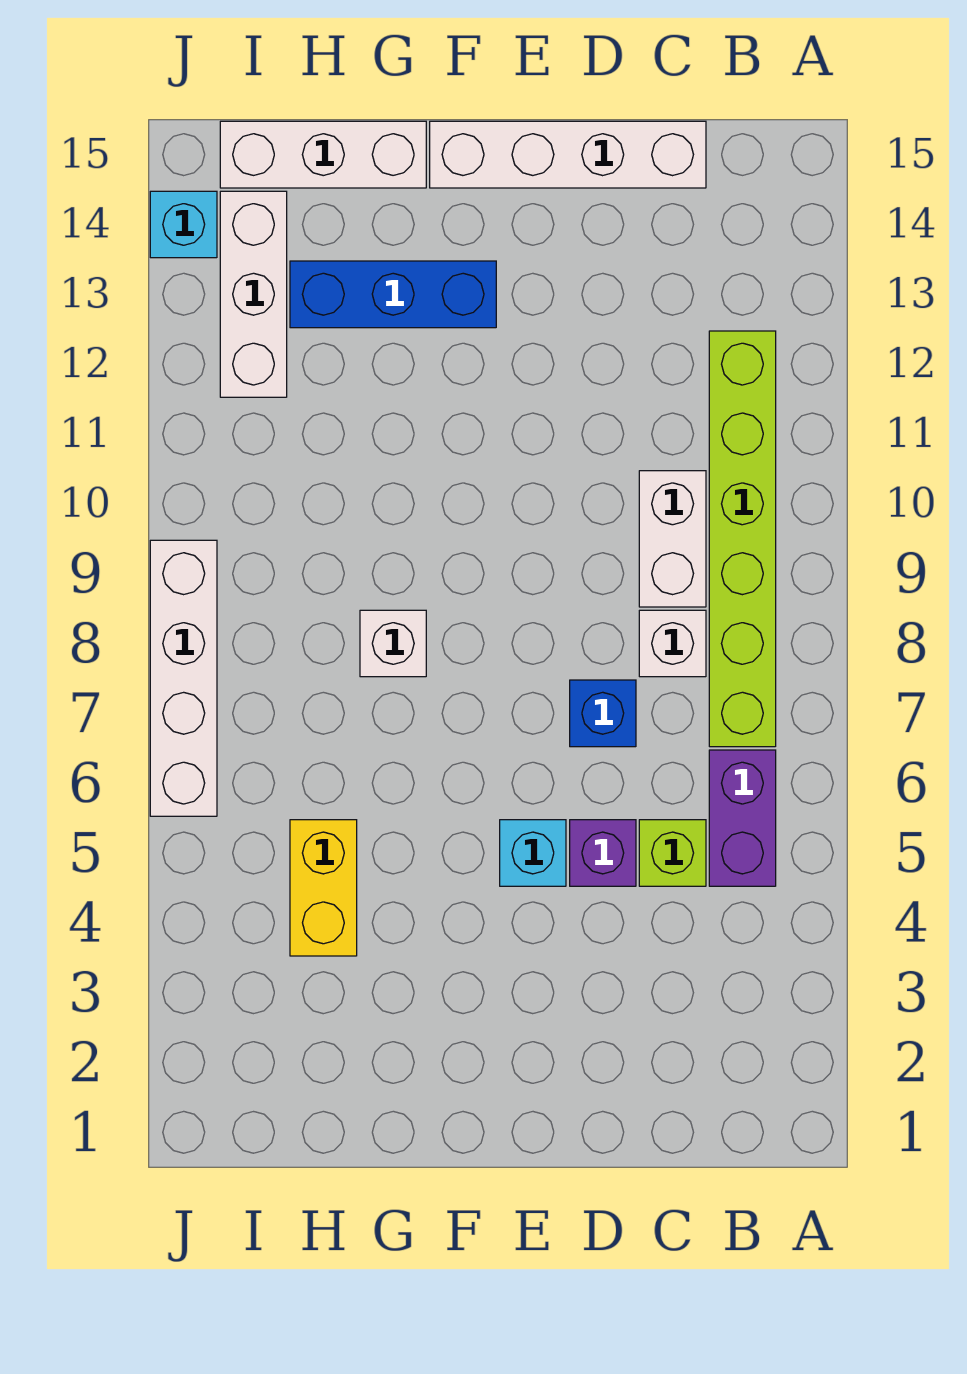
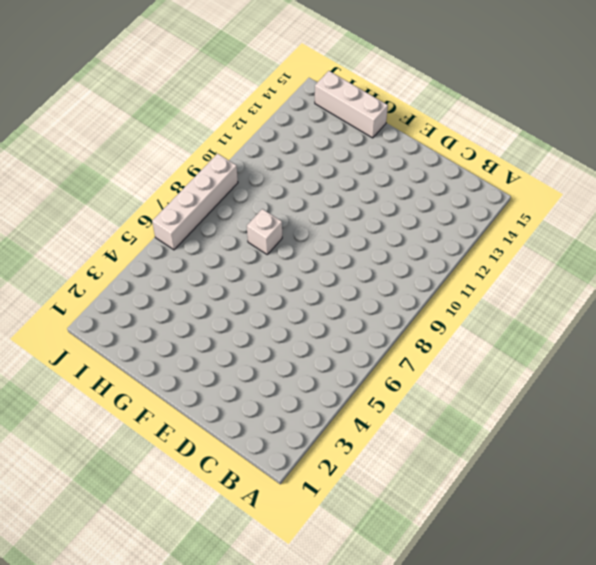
none -> purple brick B5:B6 level 1
none -> lime brick B7:B12 level 1
none -> lime brick C5 level 1

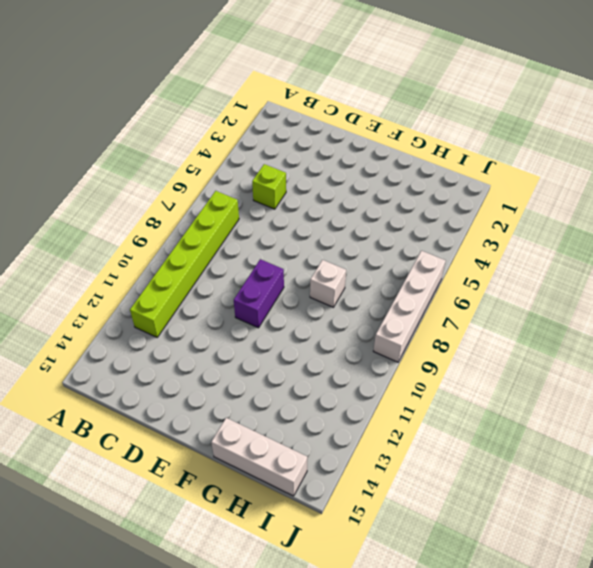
purple brick E9:E10 level 1 -> purple brick B5:B6 level 1
none -> white brick C8 level 1
none -> white brick C9:C10 level 1
none -> white brick C15:F15 level 1

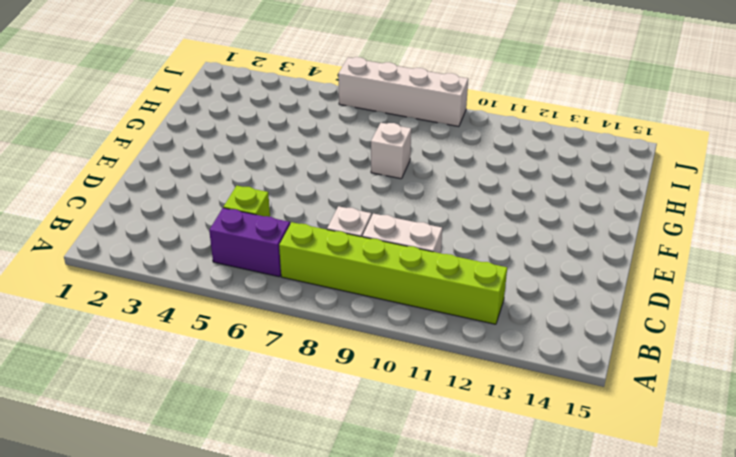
none -> white brick C15:F15 level 1
none -> purple brick D5 level 1
none -> blue brick D7 level 1

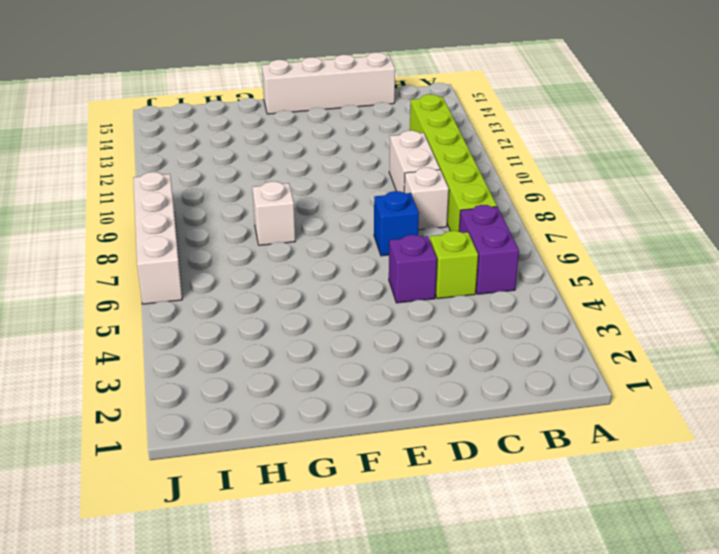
none -> cyan brick E5 level 1
none -> blue brick F13:H13 level 1
none -> white brick G15:I15 level 1

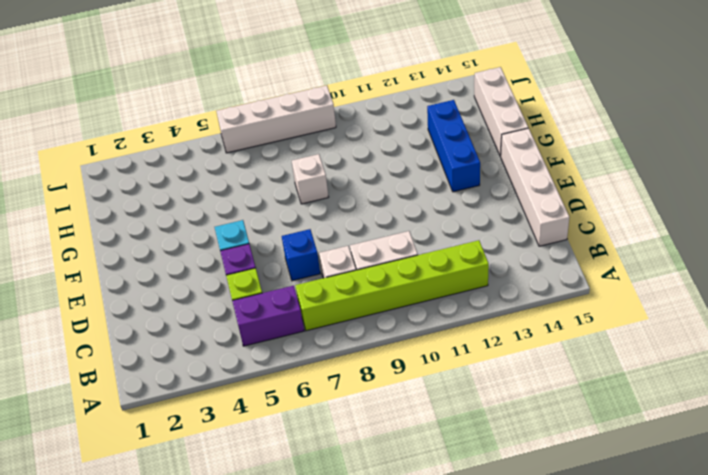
none -> yellow brick H4:H5 level 1
none -> white brick I12:I14 level 1
none -> cyan brick J14 level 1

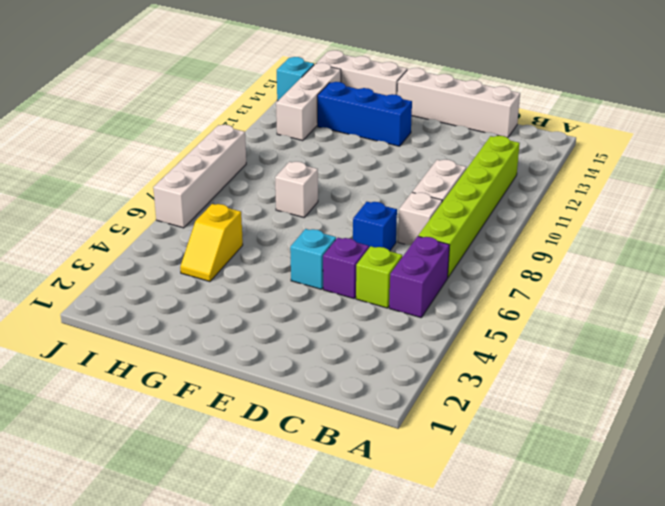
yellow slope H4:H5 level 1 top 5 -> yellow brick H4:H5 level 1

